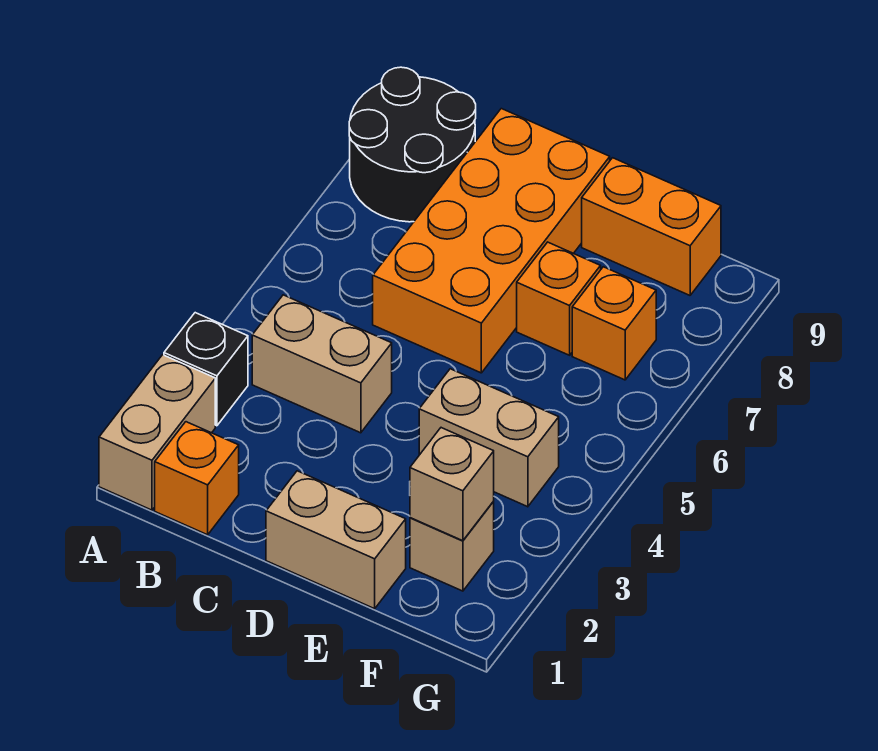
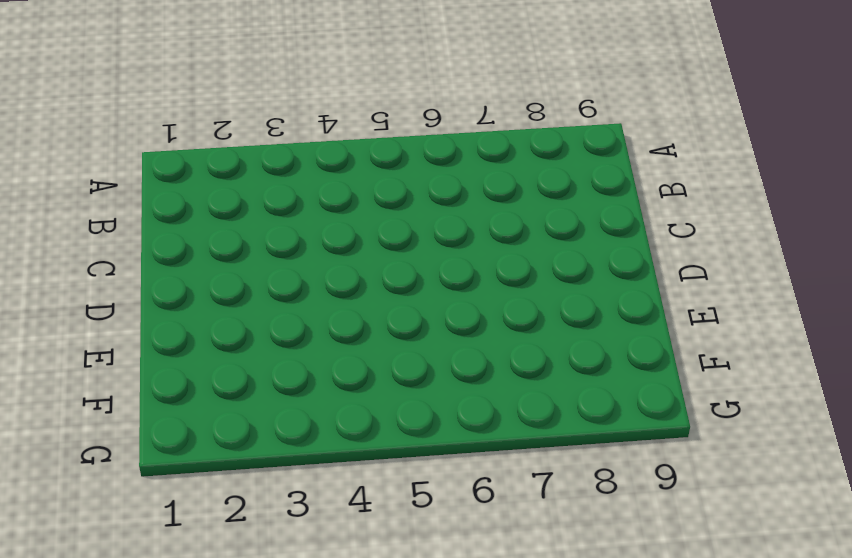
none -> tan brick A1:A2 level 1
none -> black brick A3 level 1
none -> black round brick A8:B9 level 1

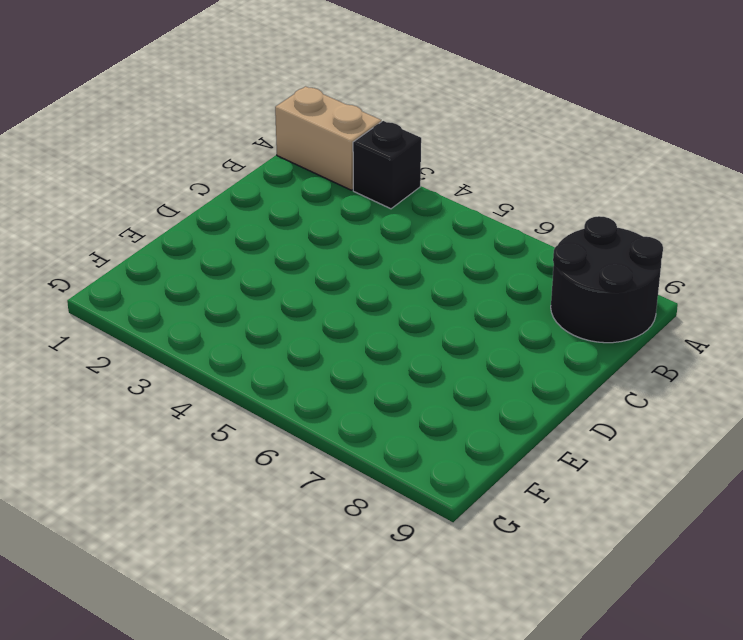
none -> orange brick B1 level 1
none -> tan brick B4:C4 level 1
none -> orange brick C6:D9 level 1

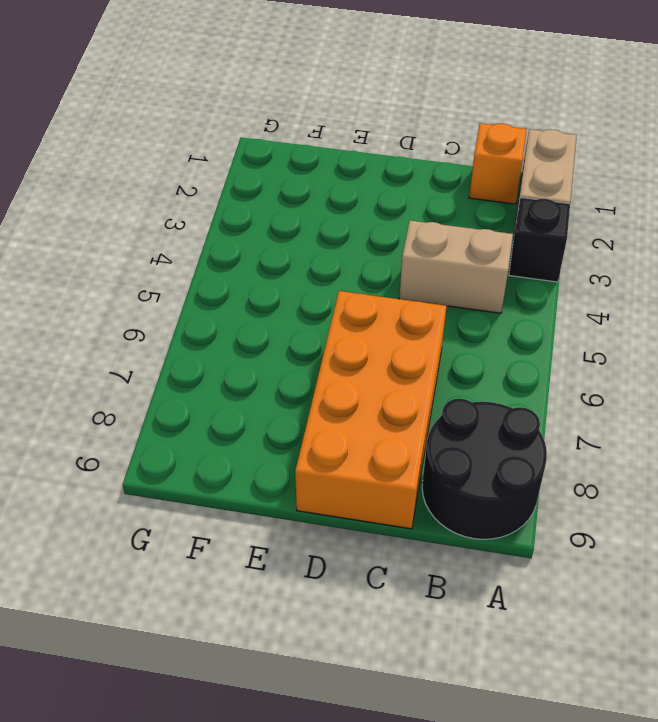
none -> tan brick D1:E1 level 1
none -> tan brick E4:F4 level 1
none -> orange brick E7 level 1

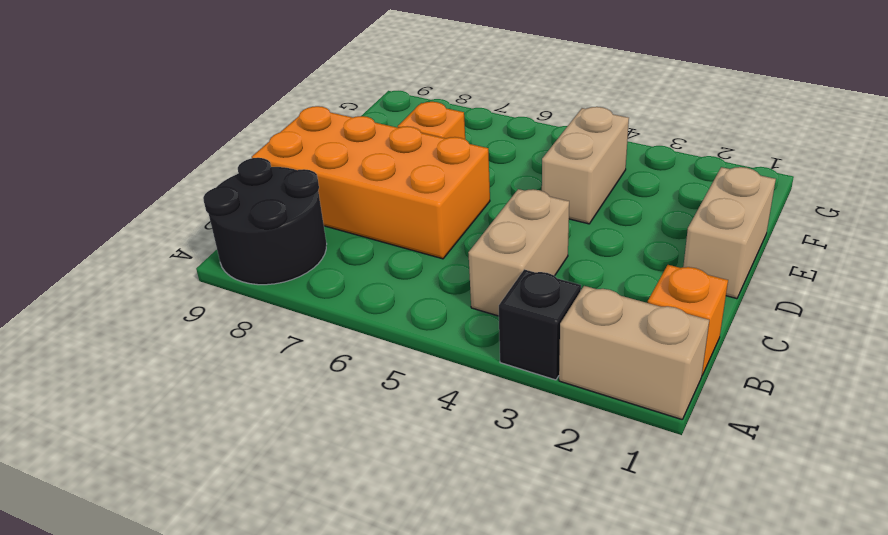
none -> orange brick E9:F9 level 1
none -> tan brick F2 level 1
none -> orange brick F7 level 1

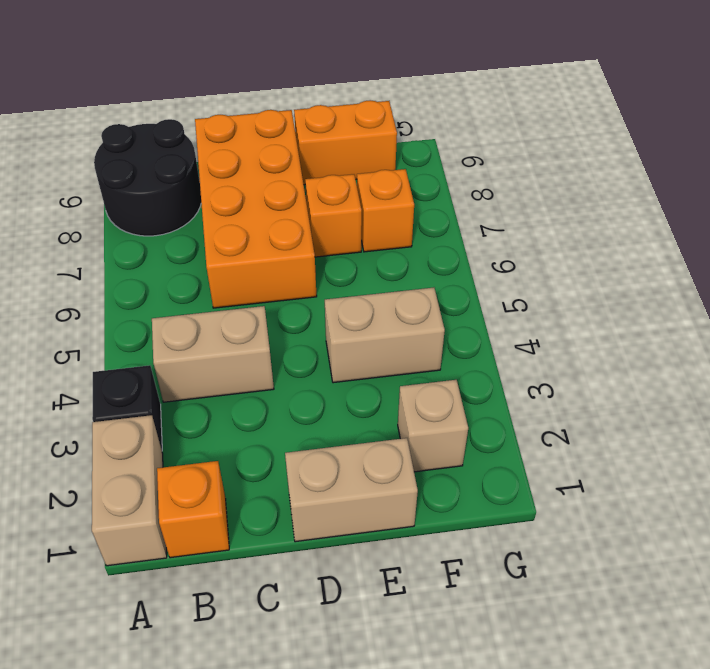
none -> tan brick F2 level 2

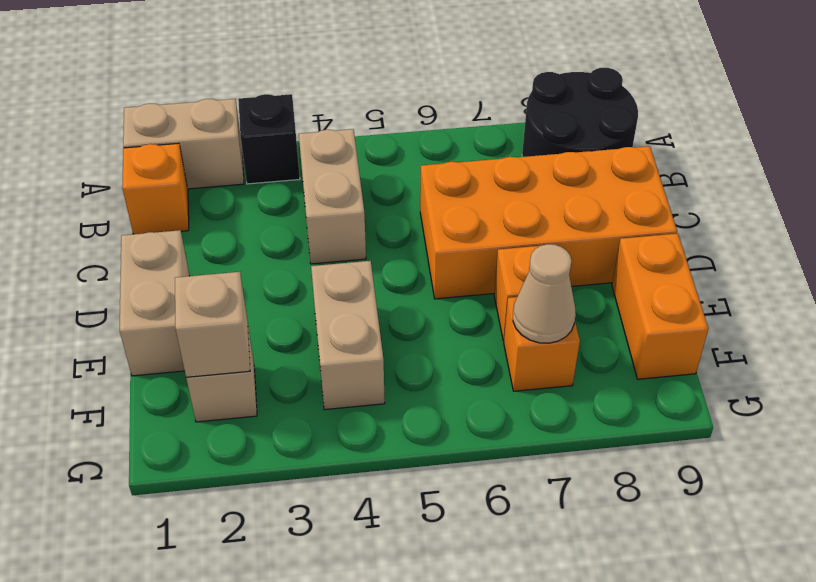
tan cone F7 level 2 -> none

